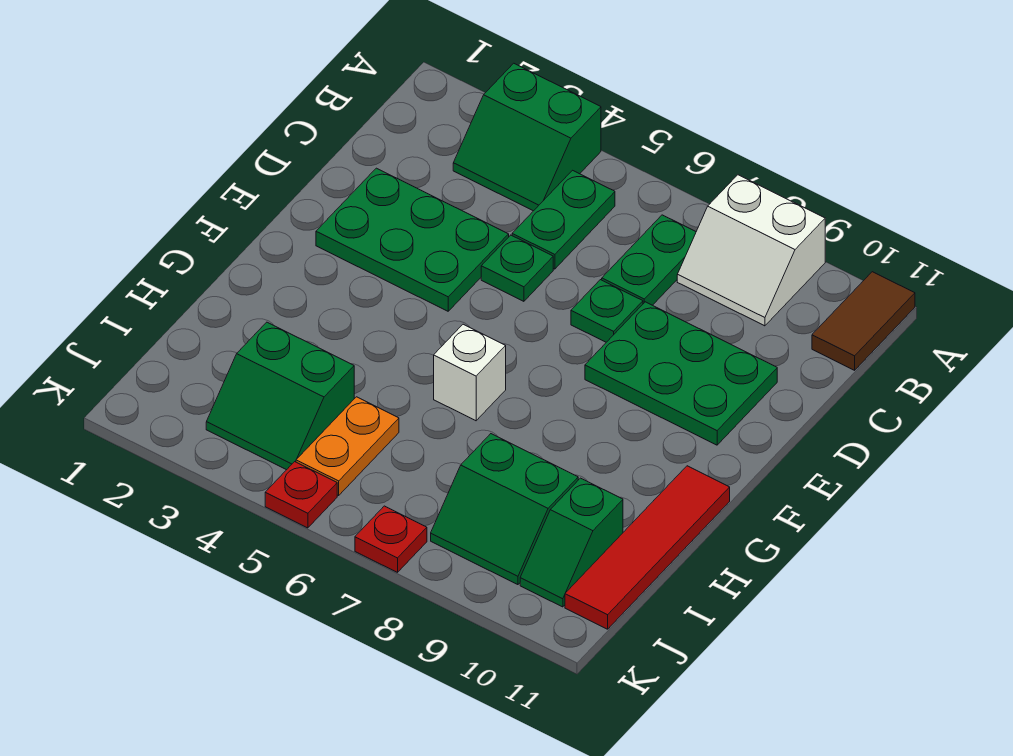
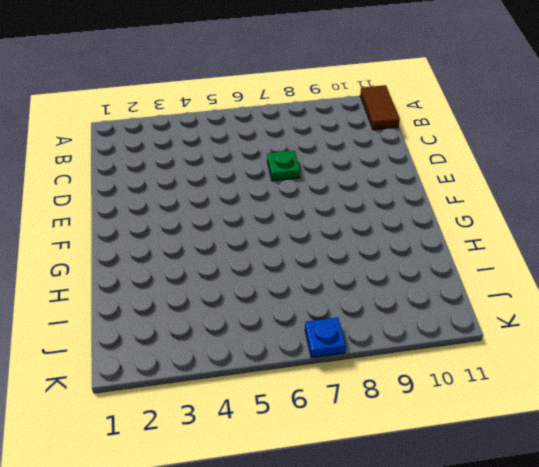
blue plate K7 level 1 -> red plate K7 level 1
none -> green slope A3:B4 level 1 top A
none -> white slope A8:B9 level 1 top A
none -> green plate B5:C5 level 1

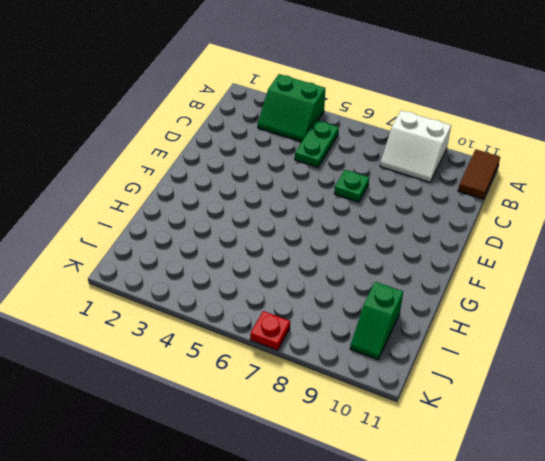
none -> green plate B7:C7 level 1
none -> green plate D2:E4 level 1
none -> green plate D5 level 1

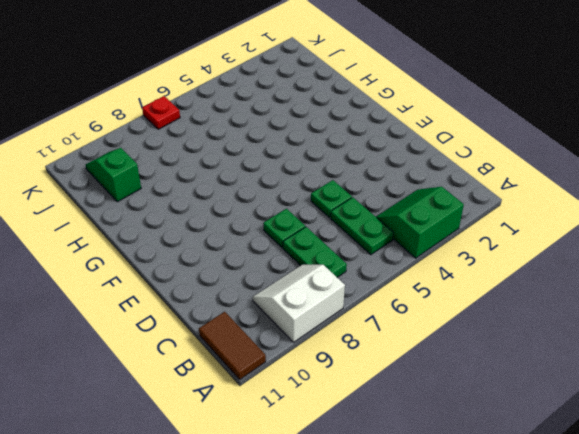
none -> green plate D2:E4 level 1
none -> green plate D8:E10 level 1
none -> white brick G6 level 1

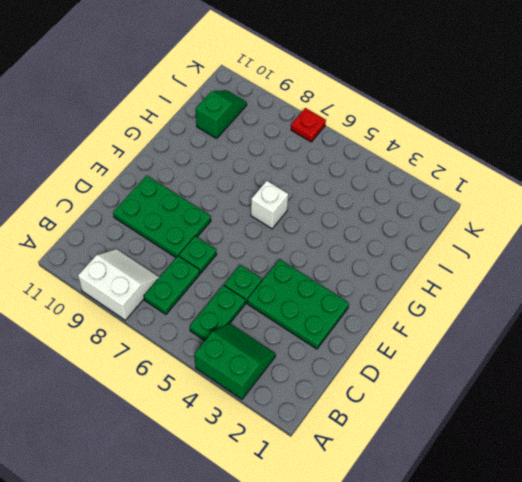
none -> brown tile A11:B11 level 1
none -> red tile G11:J11 level 1
none -> green slope I3:J4 level 1 top I

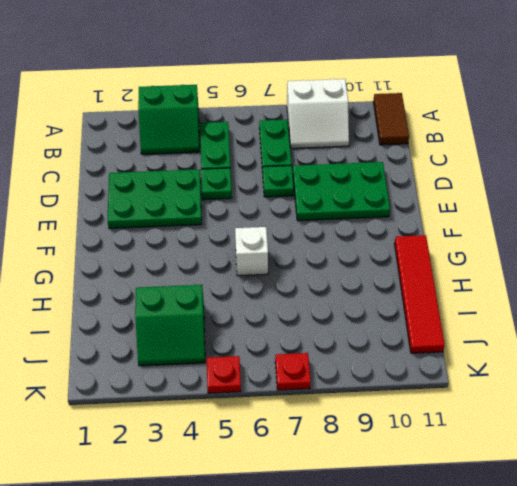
none -> orange plate I5:J5 level 1
none -> green slope I8:J9 level 1 top I
none -> green slope I10:J10 level 1 top I

